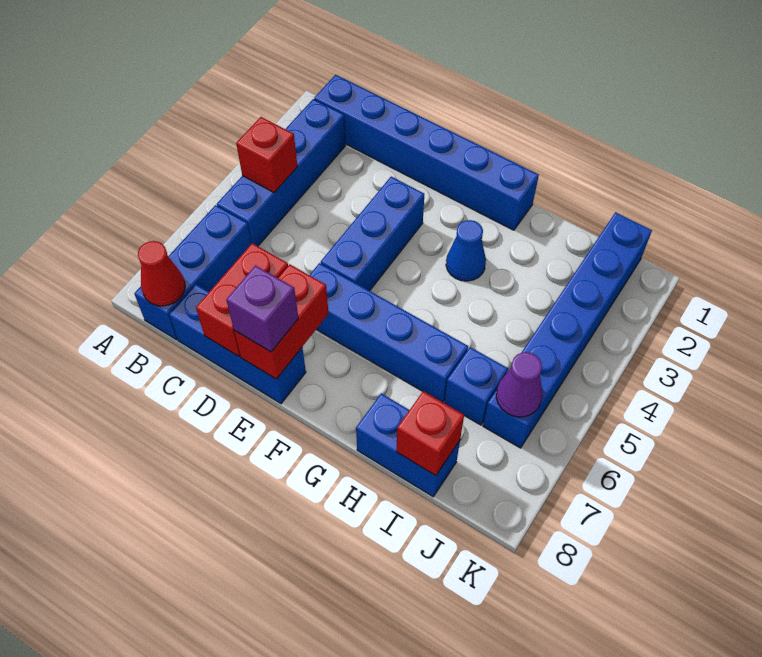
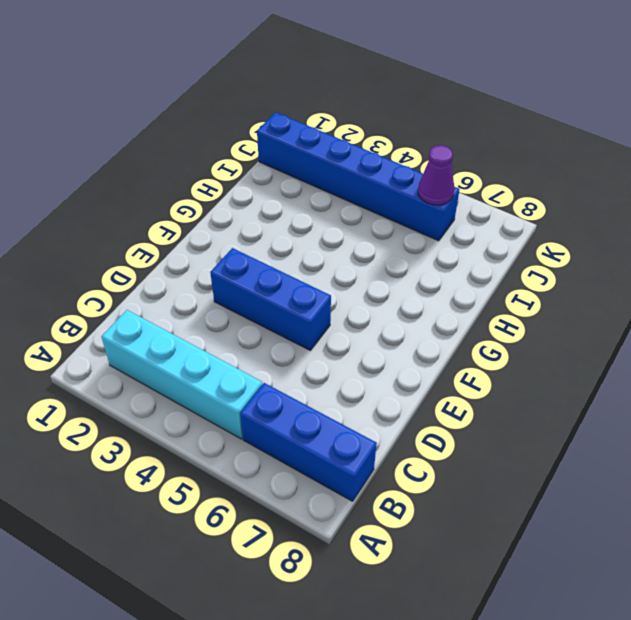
cyan brick B2:B5 level 1 -> blue brick B2:B5 level 1
none -> blue brick B1:G1 level 1
none -> blue brick C8:E8 level 1
none -> blue brick E6:H6 level 1

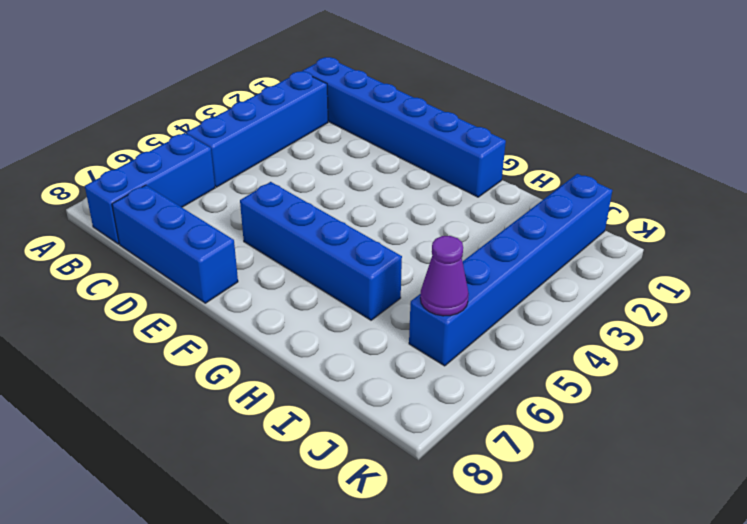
none -> blue brick E3:E5 level 1
none -> blue cone G3 level 1
none -> blue brick H8:I8 level 1

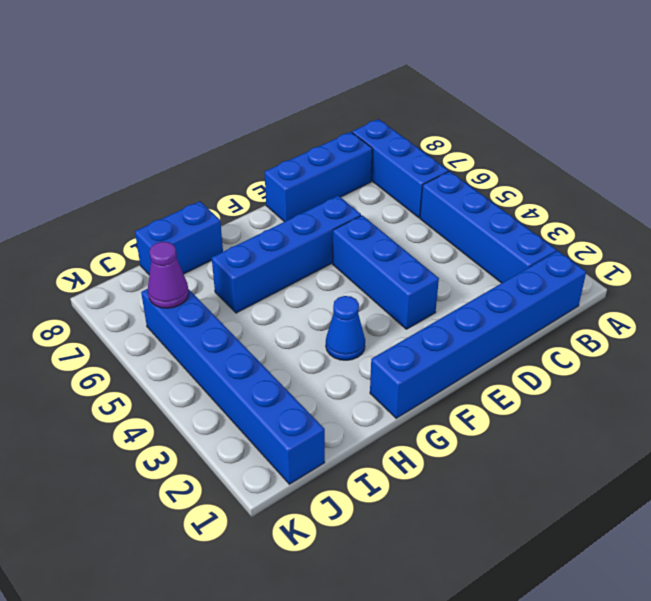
none -> blue brick I6 level 1
none -> red brick B4 level 2
none -> red cone B8 level 2

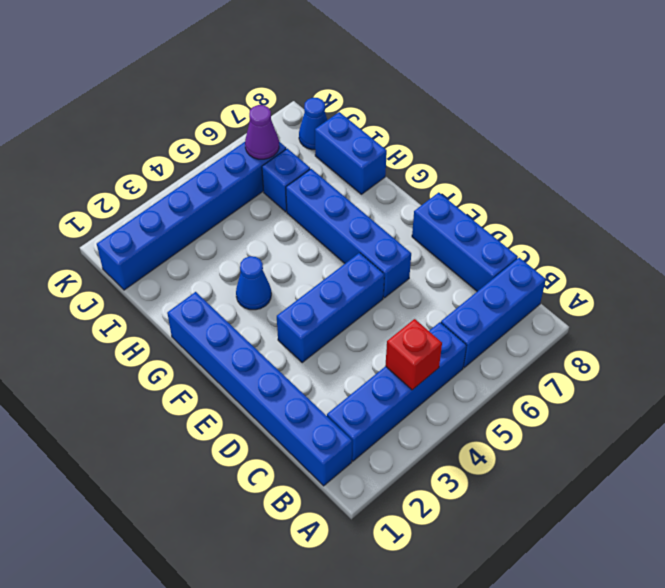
blue cone J8 level 1 -> none
none -> red cone B8 level 2
none -> red brick D7:D8 level 2
none -> red brick E7:E8 level 2

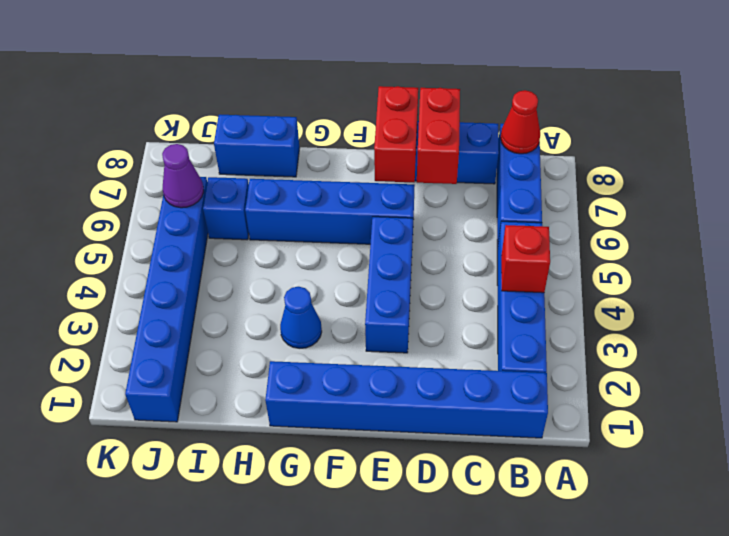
none -> red brick I8 level 2
none -> purple brick E8 level 3

